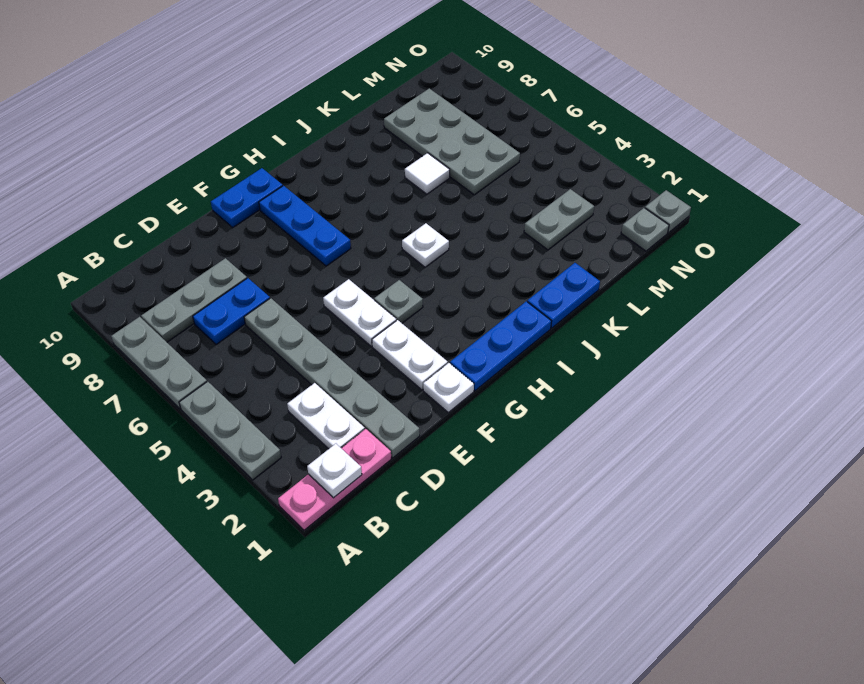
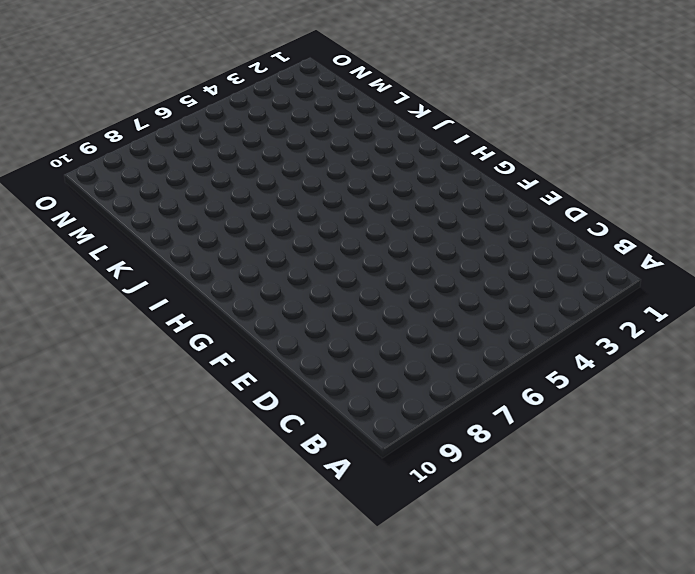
none -> pink plate A1:C1 level 1
none -> grey plate A3:A5 level 1
none -> grey plate A6:A8 level 1

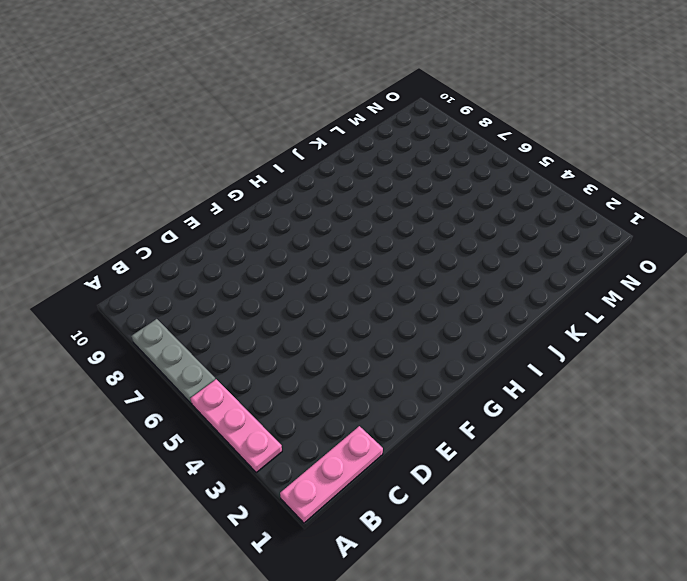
pink plate A3:A5 level 1 -> grey plate A3:A5 level 1
none -> grey plate B8:D8 level 1
none -> white plate C2:C3 level 1
none -> blue plate C7:D7 level 1

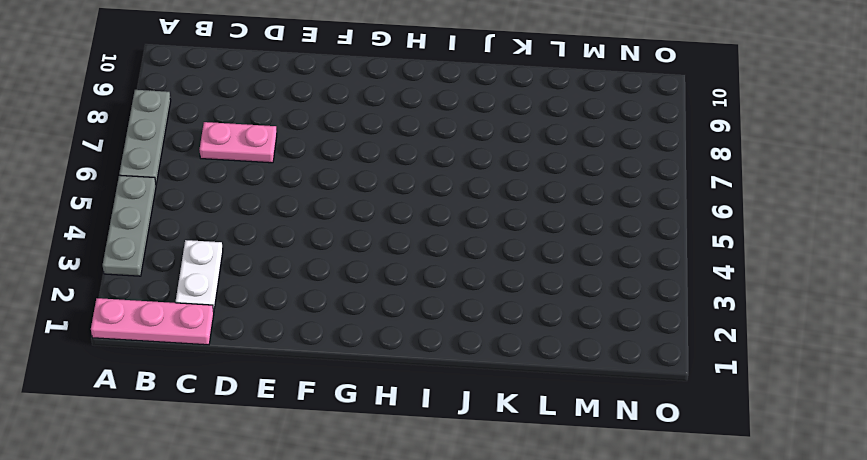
pink plate C7:D7 level 1 -> blue plate C7:D7 level 1
none -> grey plate B8:D8 level 1
none -> grey plate D1:D6 level 1
none -> white plate F1 level 1

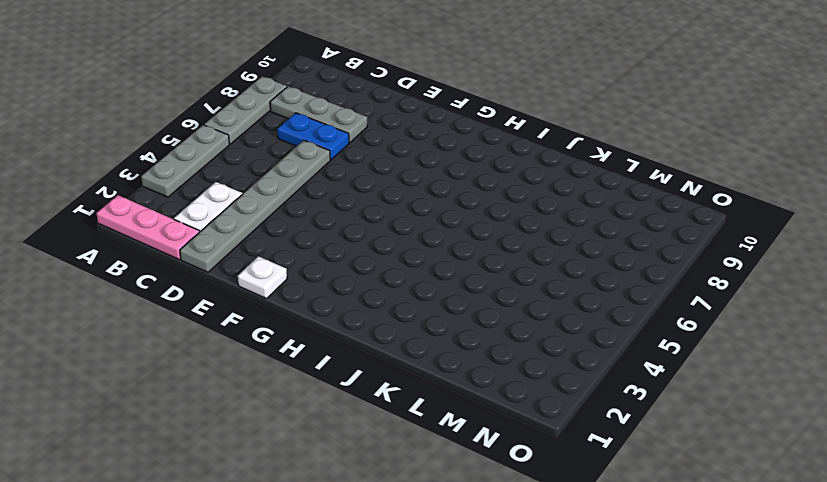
none -> white plate F2:F3 level 1
none -> white plate F4:F5 level 1
none -> blue plate F10:G10 level 1

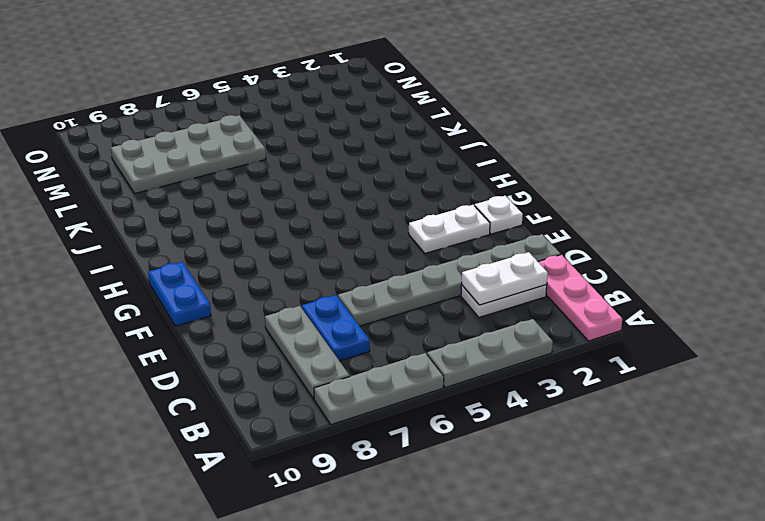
white plate C2:C3 level 2 -> white plate F4:F5 level 1
none -> blue plate G1:I1 level 1
none -> grey plate G4 level 1
none -> blue plate G7:G9 level 1

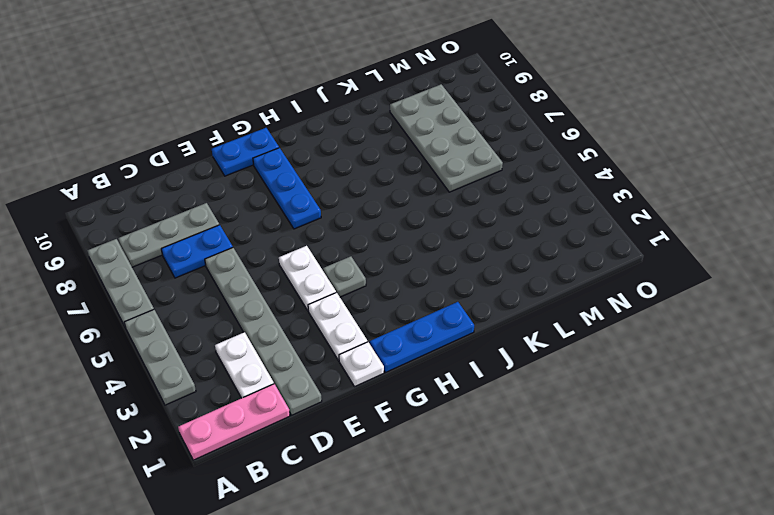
none -> white plate I5 level 1
none -> blue plate J1:K1 level 1
none -> white tile K7 level 1

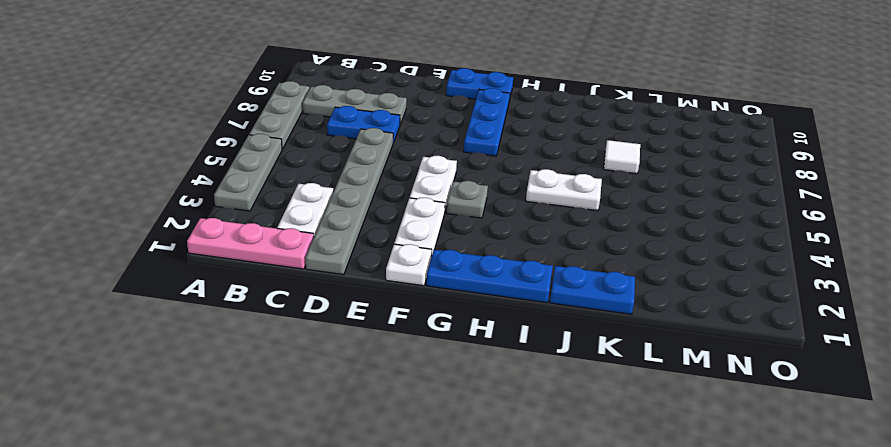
white plate I5:J5 level 1 -> white plate I5 level 1
none -> grey plate L3:M3 level 1
none -> grey plate L6:M9 level 1
none -> grey plate N1 level 1

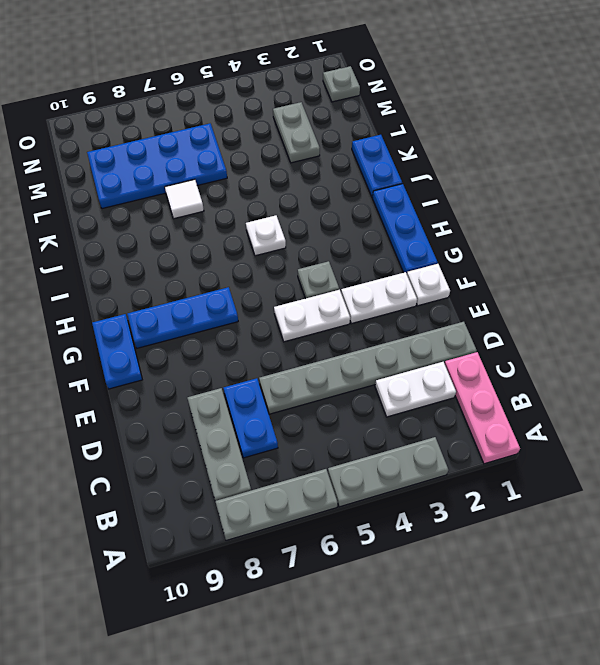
blue plate L6:M9 level 1 -> grey plate L6:M9 level 1
none -> grey plate O1 level 1
none -> white plate B1 level 2

